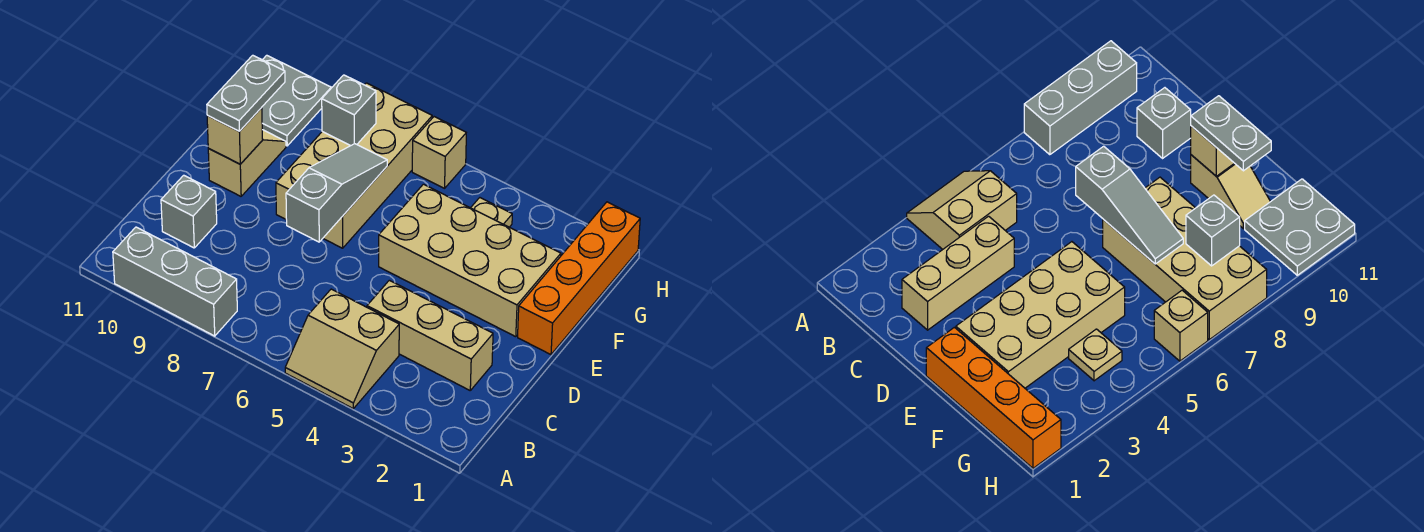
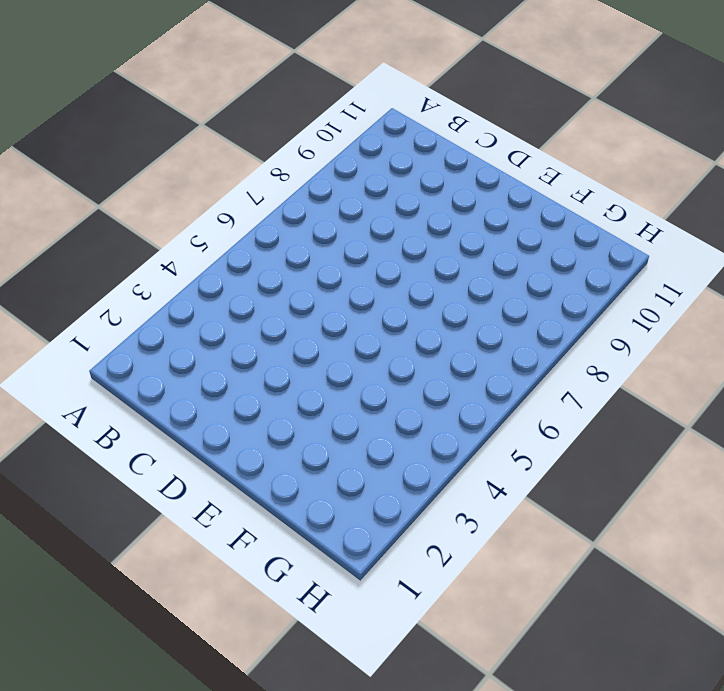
none -> tan slope A4:B5 level 1 top B
none -> grey brick A8:A10 level 1
none -> tan brick C2:C4 level 1

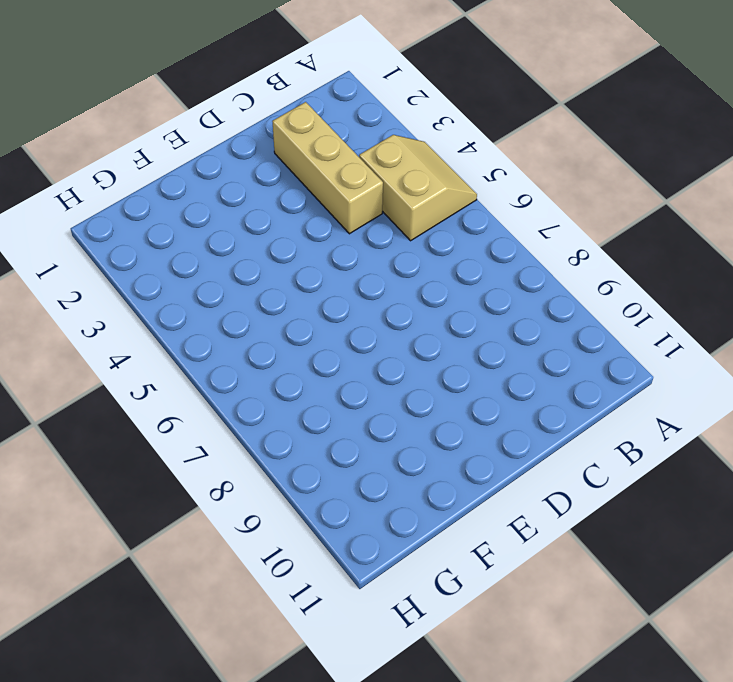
none -> grey brick A8:A10 level 1
none -> grey brick C10 level 1
none -> orange brick E1:H1 level 1

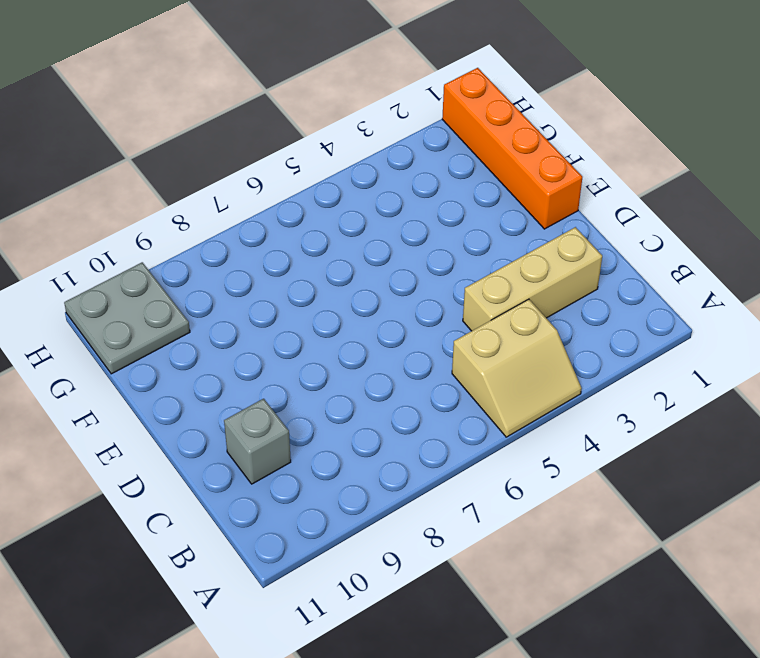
none -> grey brick A8:A10 level 1
none -> tan brick E2:F5 level 1
none -> tan brick E7:H8 level 1

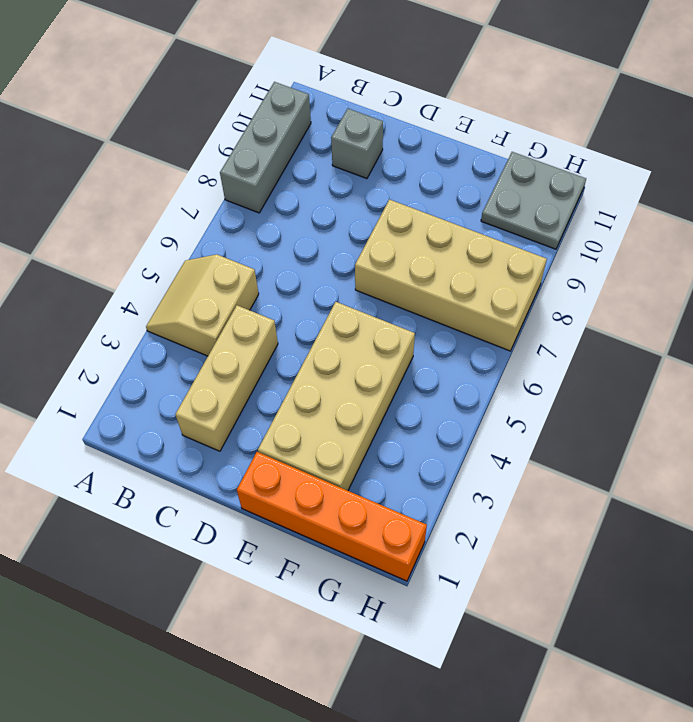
none -> tan slope E10:F10 level 1 top E
none -> tan plate G4 level 1
none -> tan brick H6 level 1

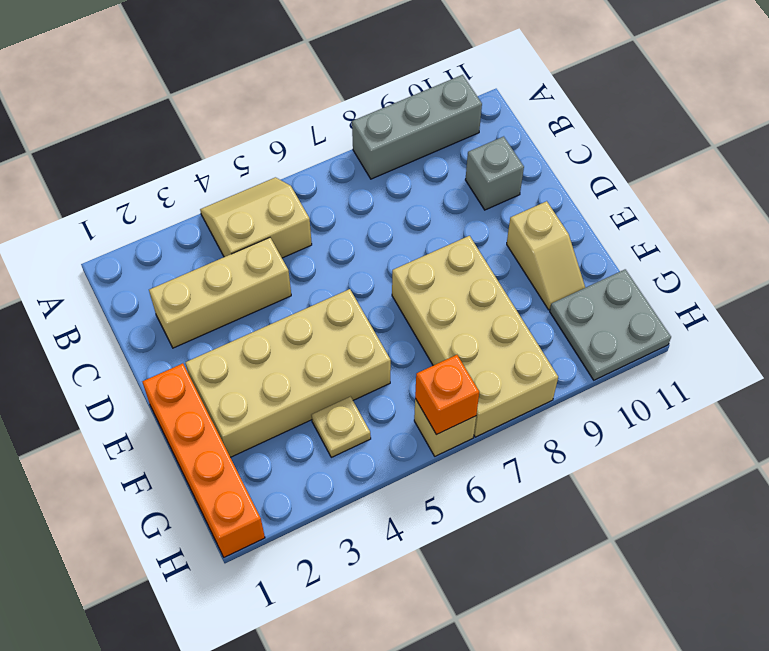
orange brick H6 level 2 -> none
none -> grey slope D7:F7 level 2 top D
none -> tan brick E10 level 2
none -> grey brick G8 level 2

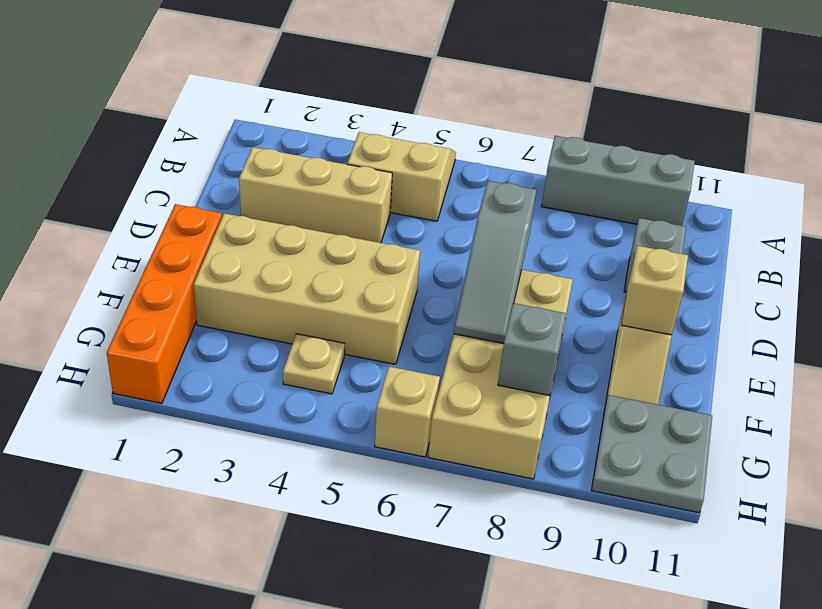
none -> grey plate E10:F10 level 3

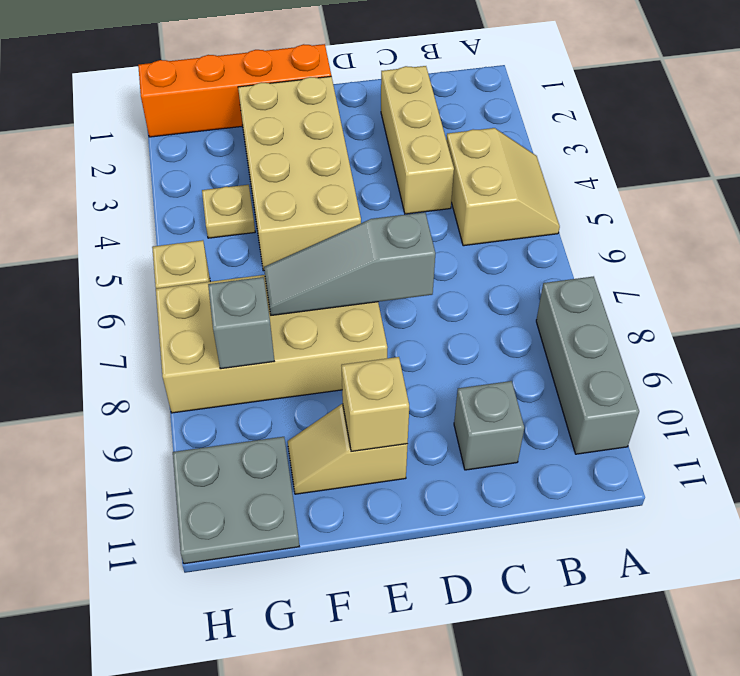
none -> grey plate E10:F10 level 3

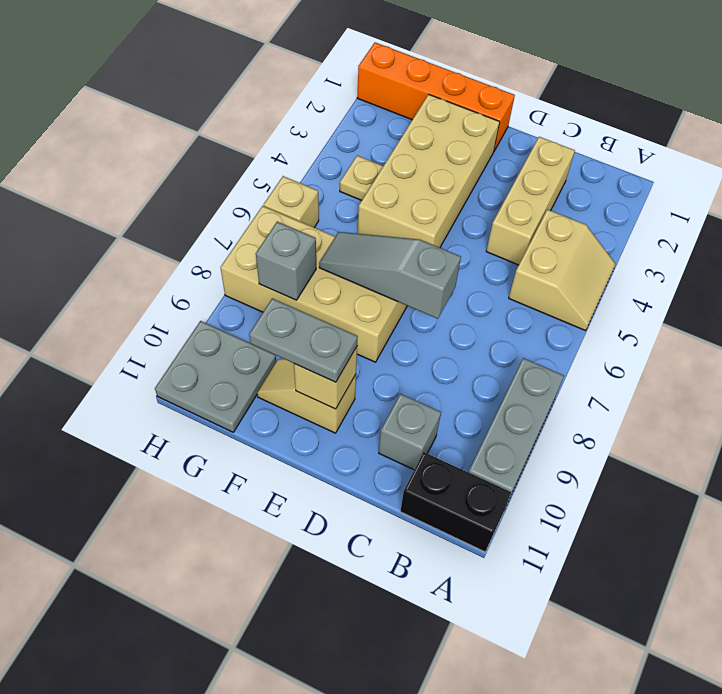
black brick A11:B11 level 1 -> none

